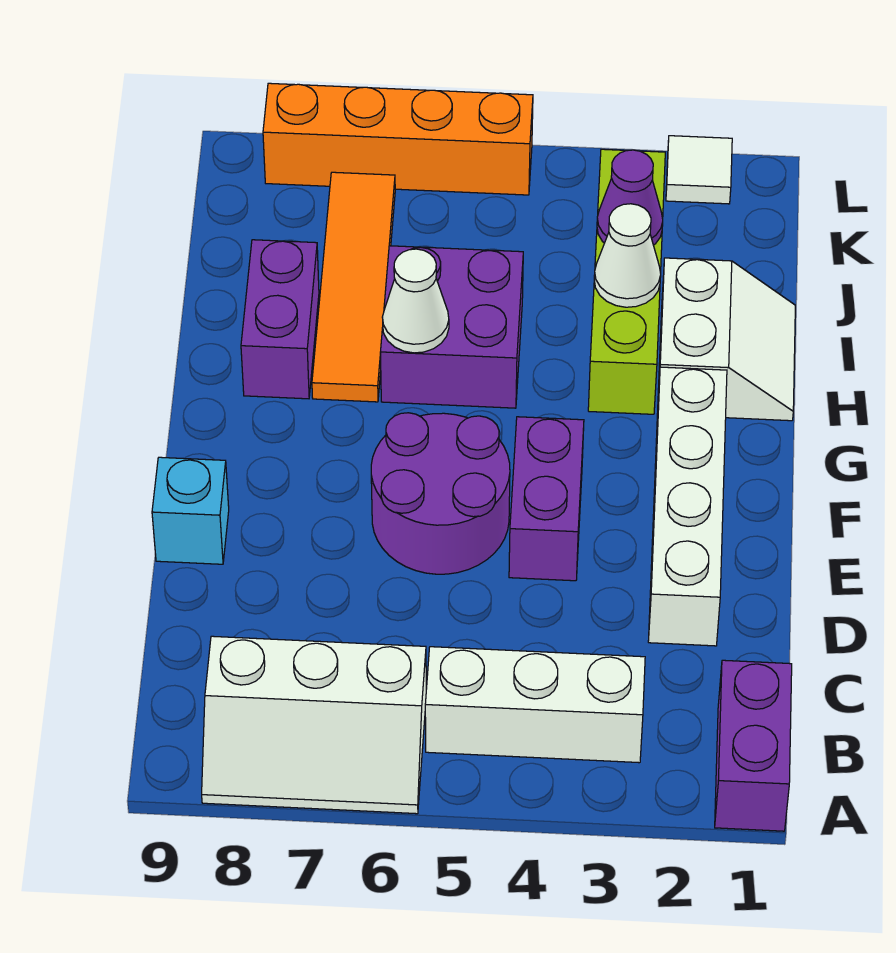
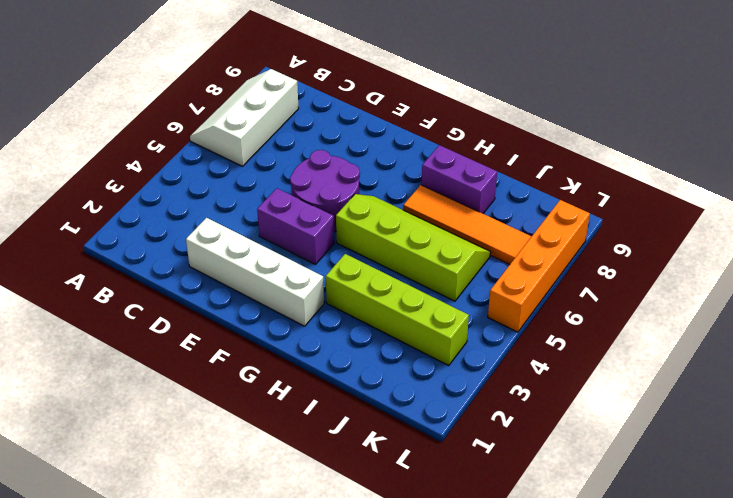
lime slope G5:J6 level 1 top 5 -> purple brick H5:I6 level 1
none -> purple brick A1:B1 level 1
none -> white brick B3:B5 level 1
none -> cyan brick E9 level 1

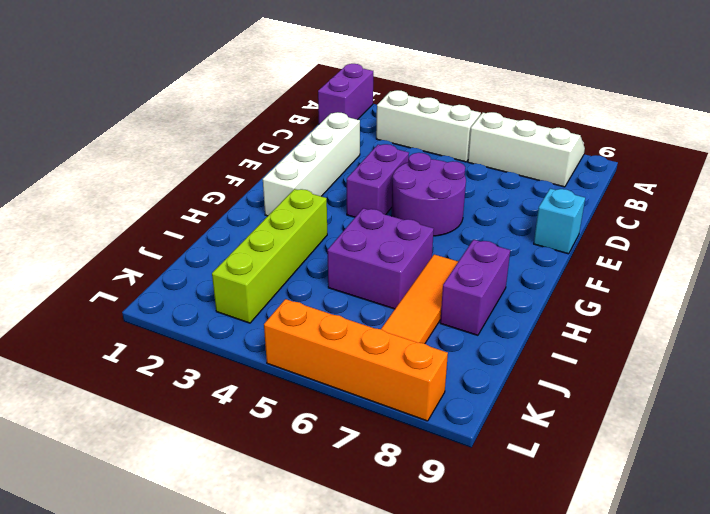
none -> white slope H1:I2 level 1 top 2
none -> white tile L2 level 1
none -> white cone H6 level 2

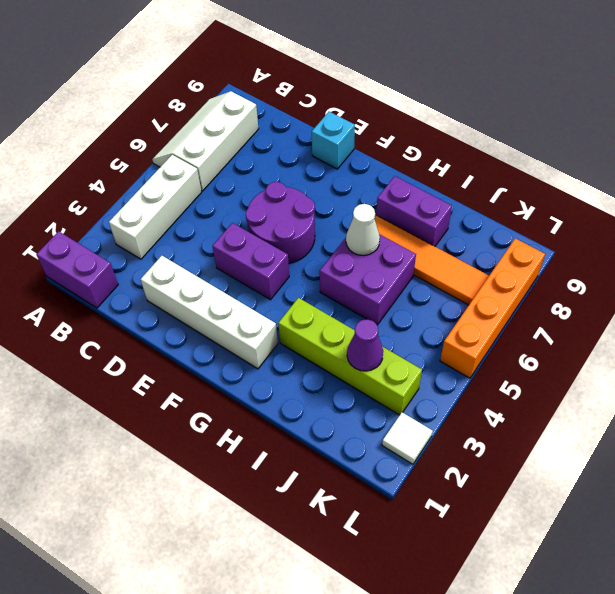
none -> white slope H1:I2 level 1 top 2
none -> white cone I3 level 2

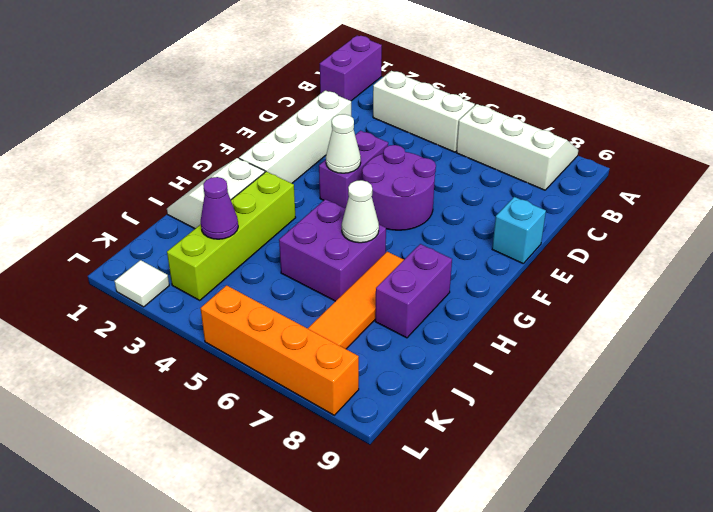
white cone F4 level 2 -> white cone I3 level 2

